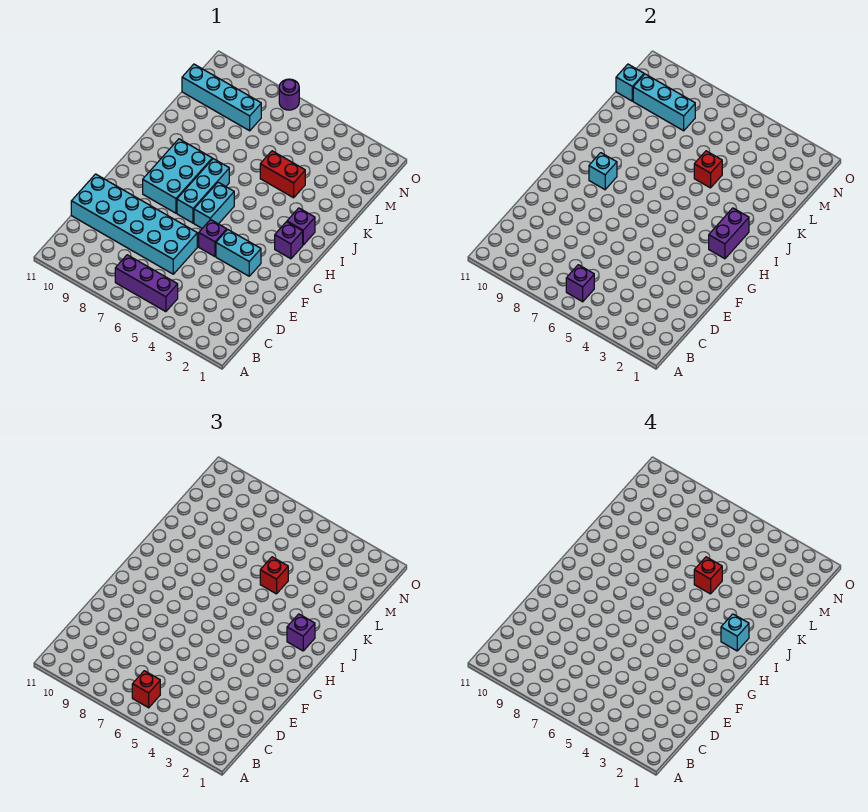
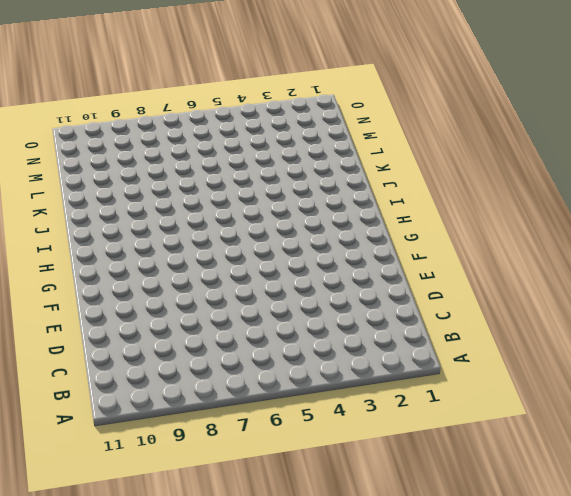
none -> purple brick B5:B7 level 1
none -> cyan brick D6:E11 level 1
none -> cyan brick F3:F4 level 1

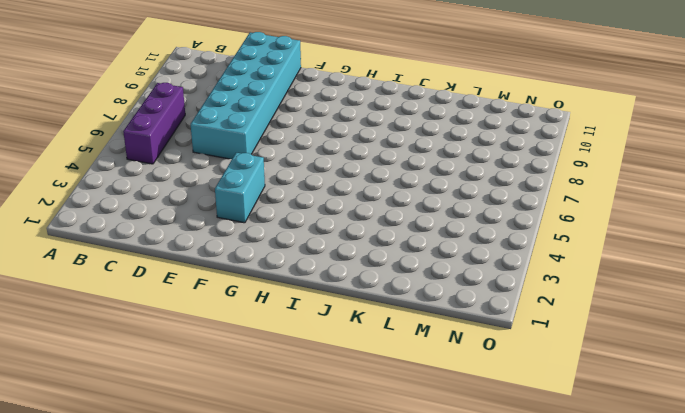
none -> purple brick F5 level 1
none -> cyan brick G6:H6 level 1
none -> cyan brick G7:I7 level 1

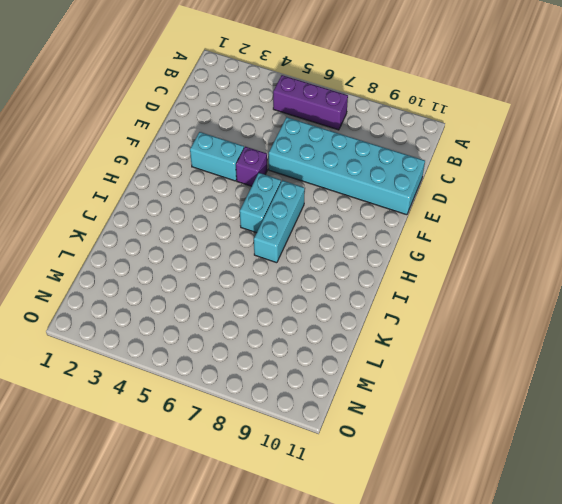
none -> cyan brick G8:I9 level 1
none -> purple brick H2 level 1
none -> purple brick I2 level 1

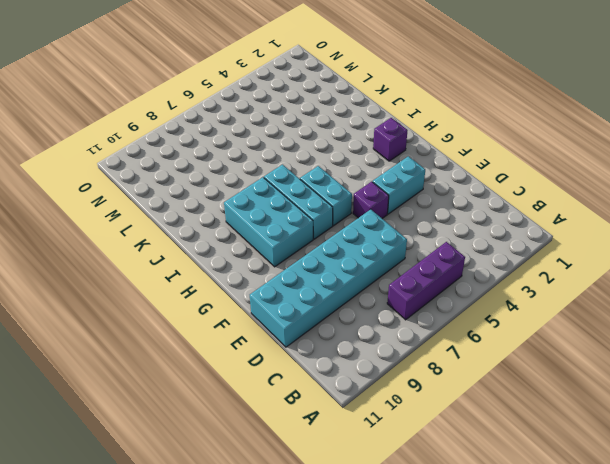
none -> purple brick I2 level 1
none -> red brick K4:K5 level 1
none -> cyan brick M8:M11 level 1

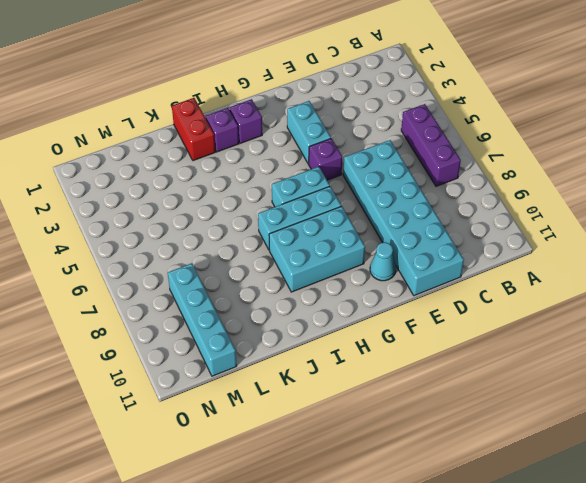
cyan cone F10 level 1 -> none
red brick J1:J2 level 1 -> red brick K4:K5 level 1
none -> purple round brick O7 level 1
none -> purple brick B6 level 2
none -> purple brick H2:I2 level 2

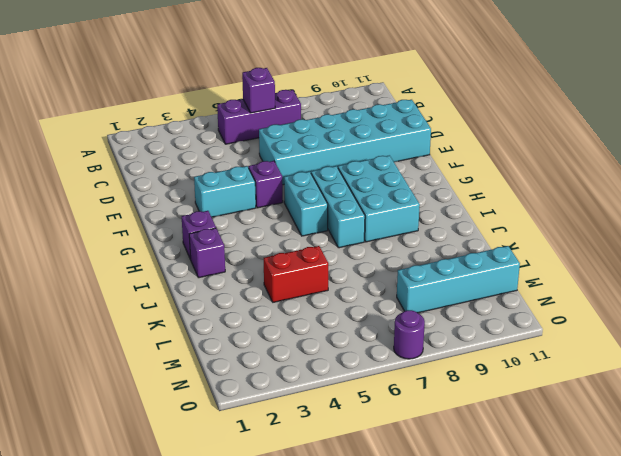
none -> purple brick H2:I2 level 2
none -> cyan brick H9 level 2
none -> red brick K5 level 2

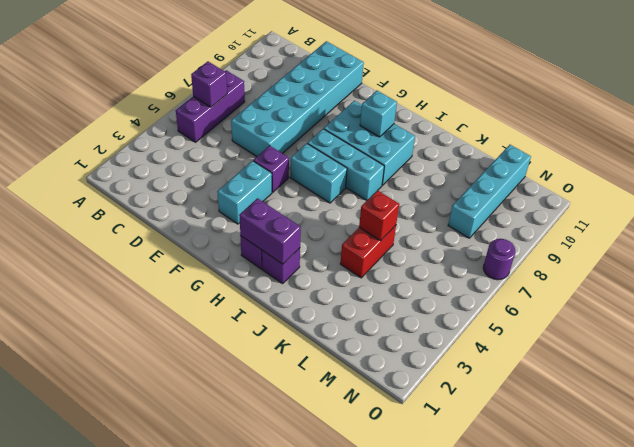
none -> cyan brick M8:M10 level 2
none -> cyan brick M11 level 2
none -> red brick B6 level 3

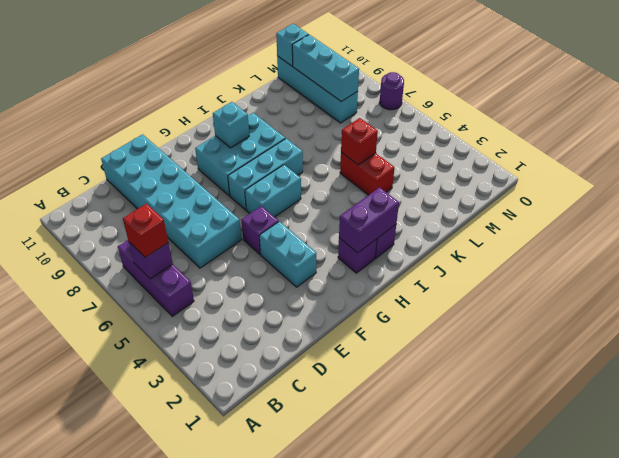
none -> purple brick I2 level 3
none -> red brick K5 level 3
none -> cyan brick I2 level 4

